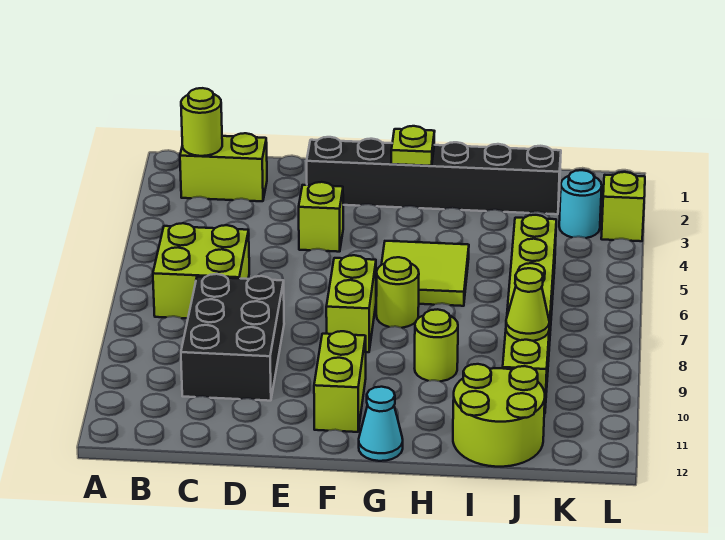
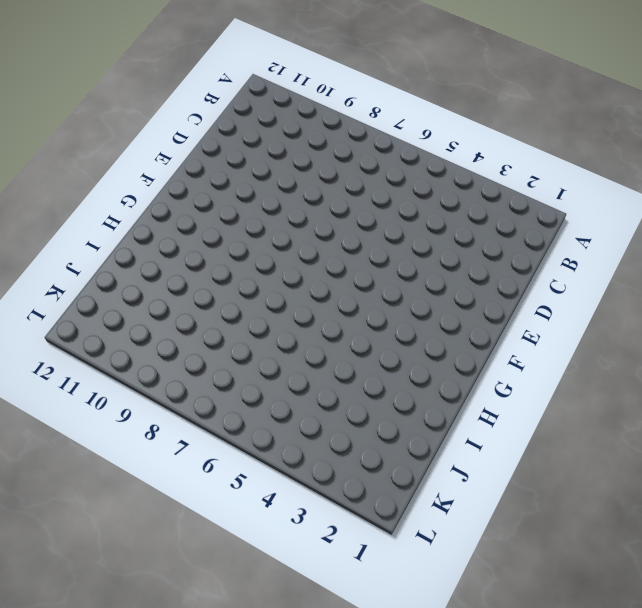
none -> lime brick B2:C2 level 1
none -> lime brick B6:C7 level 1
none -> black brick C8:D10 level 1

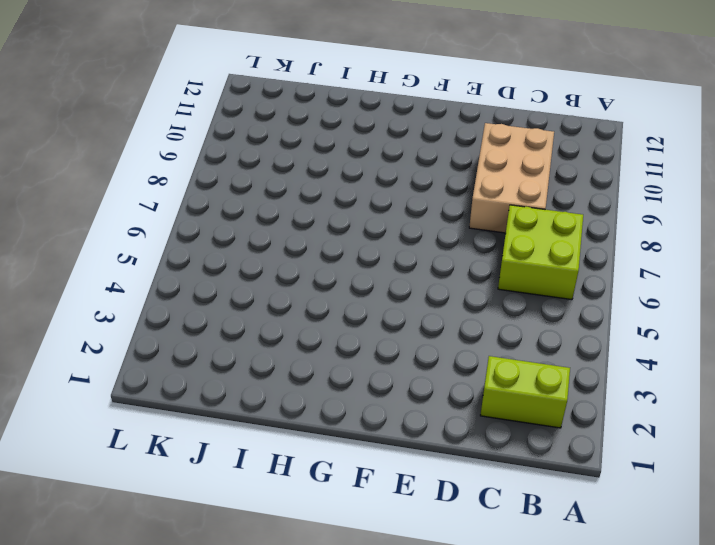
tan brick C8:D10 level 1 -> black brick C8:D10 level 1
none -> black brick E2:J2 level 1
none -> lime brick E4 level 1
none -> lime brick F7:F8 level 1

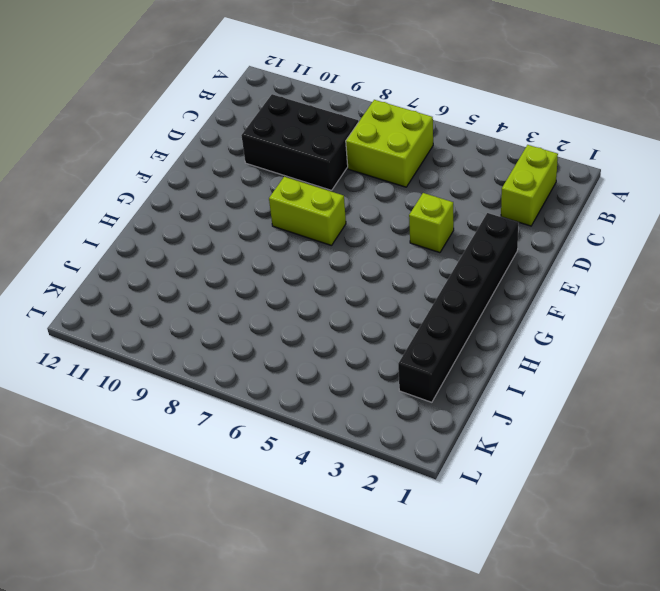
none -> lime brick F10:F11 level 1
none -> lime tile G5:H6 level 1
none -> lime round brick G7 level 1

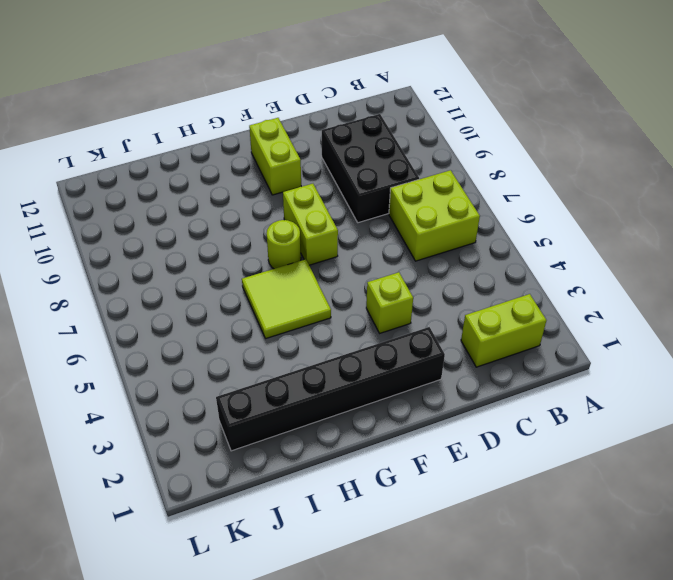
none -> cyan cone G12 level 1
none -> lime round brick H9 level 1
none -> lime round brick I11:J12 level 1

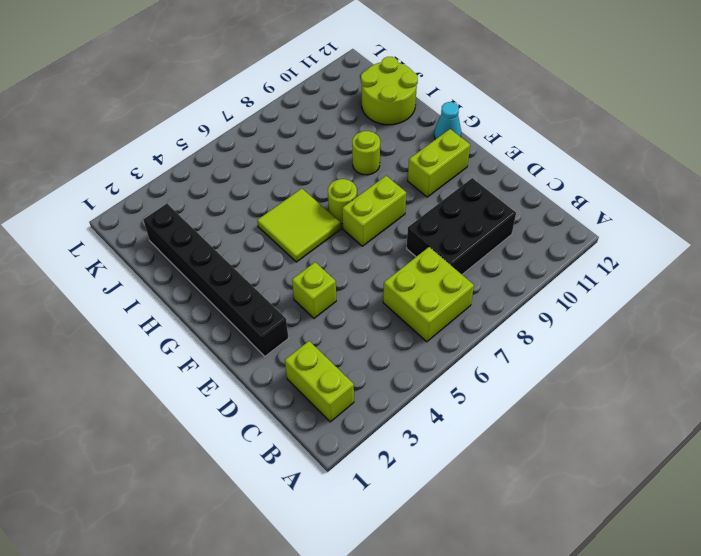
none -> lime brick J5:J10 level 1
none -> cyan round brick K3 level 1
none -> lime brick L3 level 1

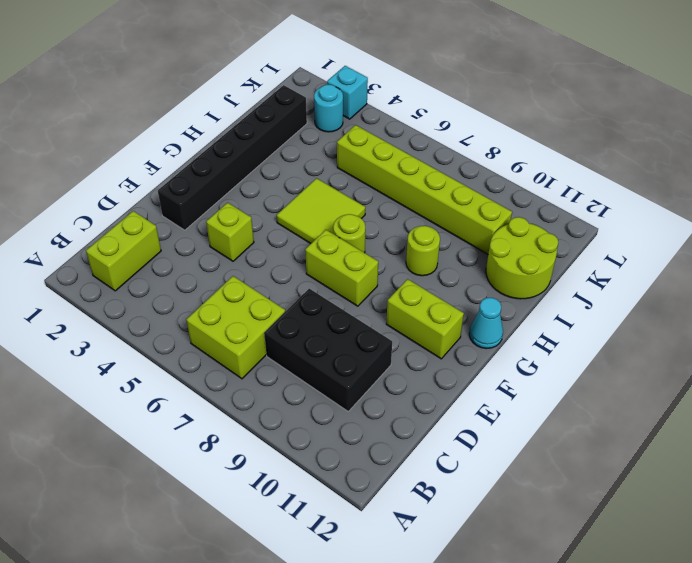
cyan brick L3 level 1 -> lime brick L3 level 1
none -> lime round brick B2 level 2
none -> lime plate G2 level 2
none -> lime cone J9 level 2

